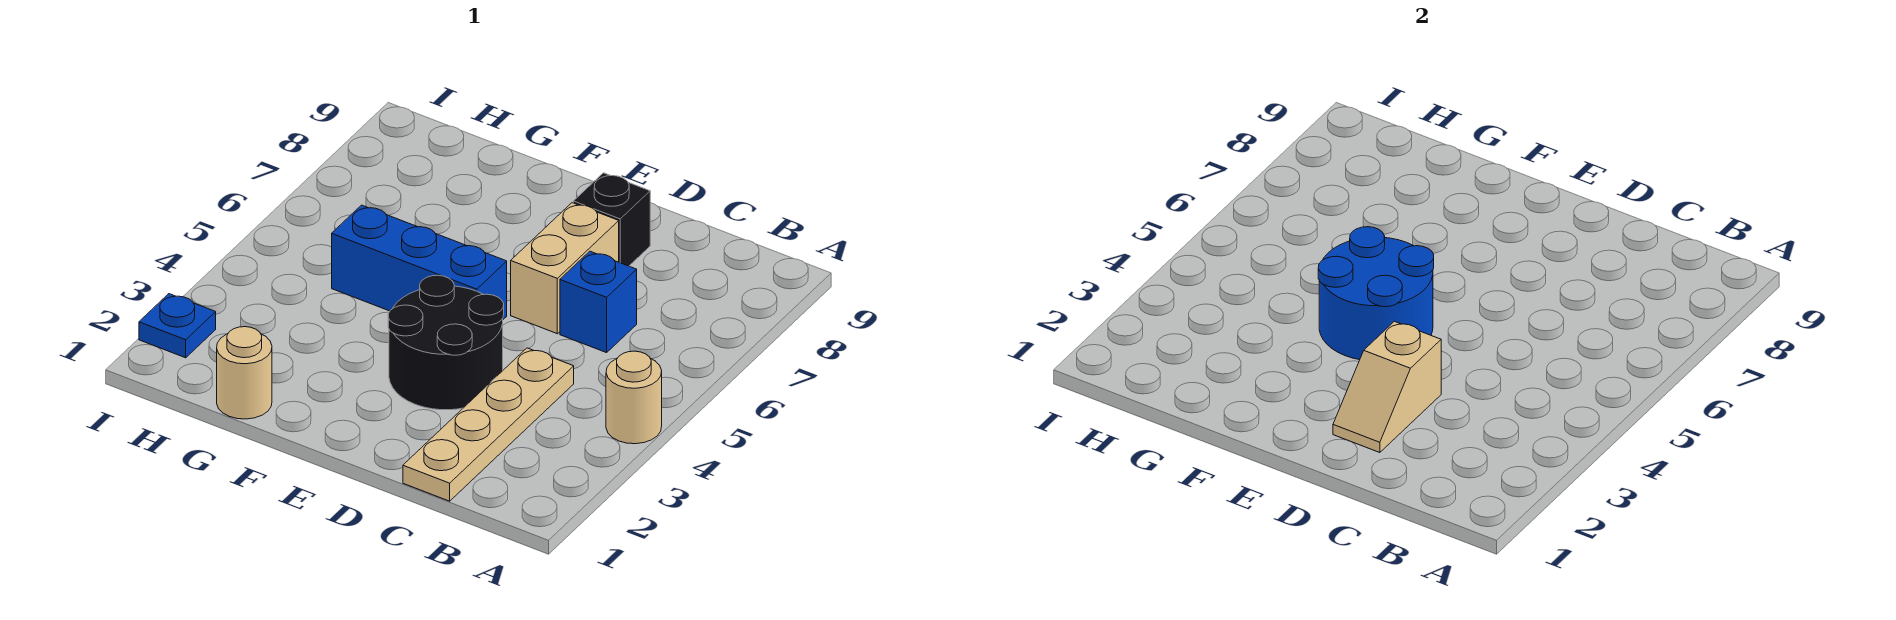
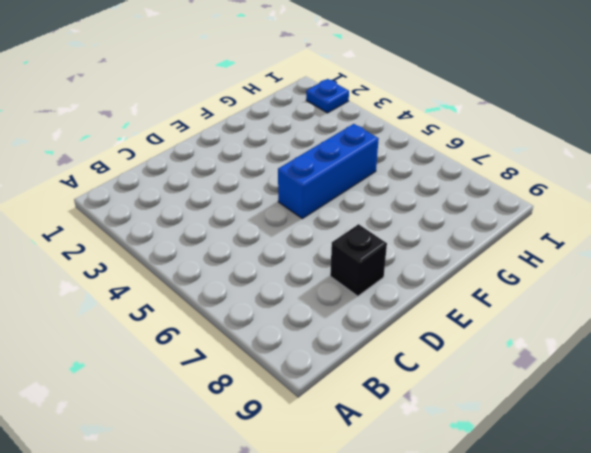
none -> tan round brick A4 level 1
none -> tan plate C1:C4 level 1

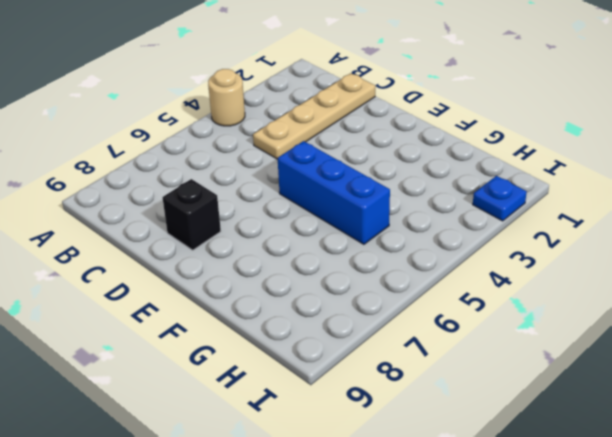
none -> blue brick C6 level 1
none -> black round brick D3:E4 level 1

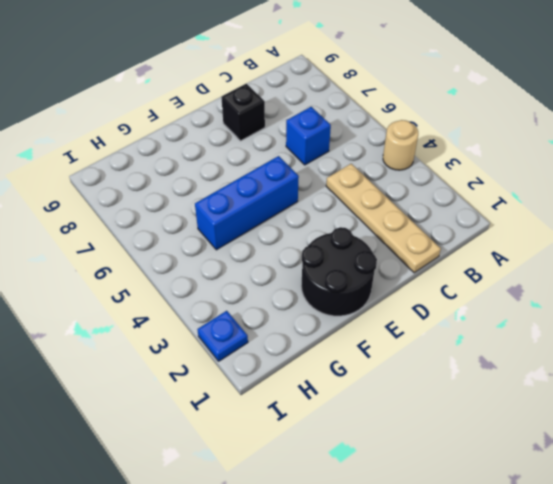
black round brick E1:F2 level 1 -> black round brick D3:E4 level 1
none -> tan brick D6:D7 level 1
none -> tan round brick G1 level 1

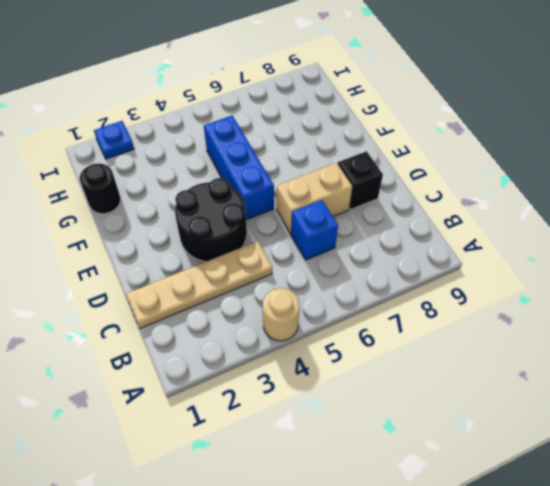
black round brick G1 level 1 -> tan round brick G1 level 1
none -> tan slope D2:D3 level 2 top 3
none -> blue round brick E4:F5 level 2

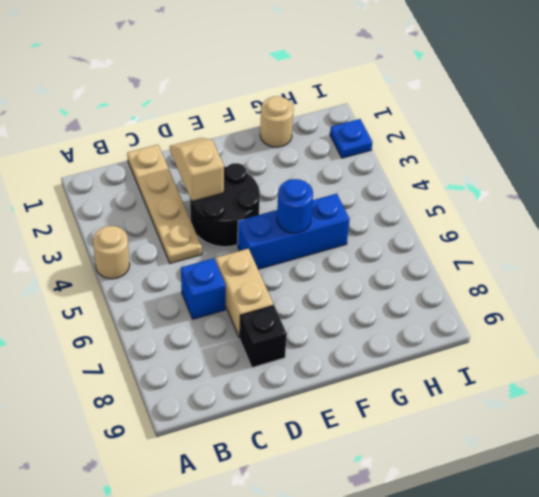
blue round brick F5 level 2 -> blue round brick E4:F5 level 2

